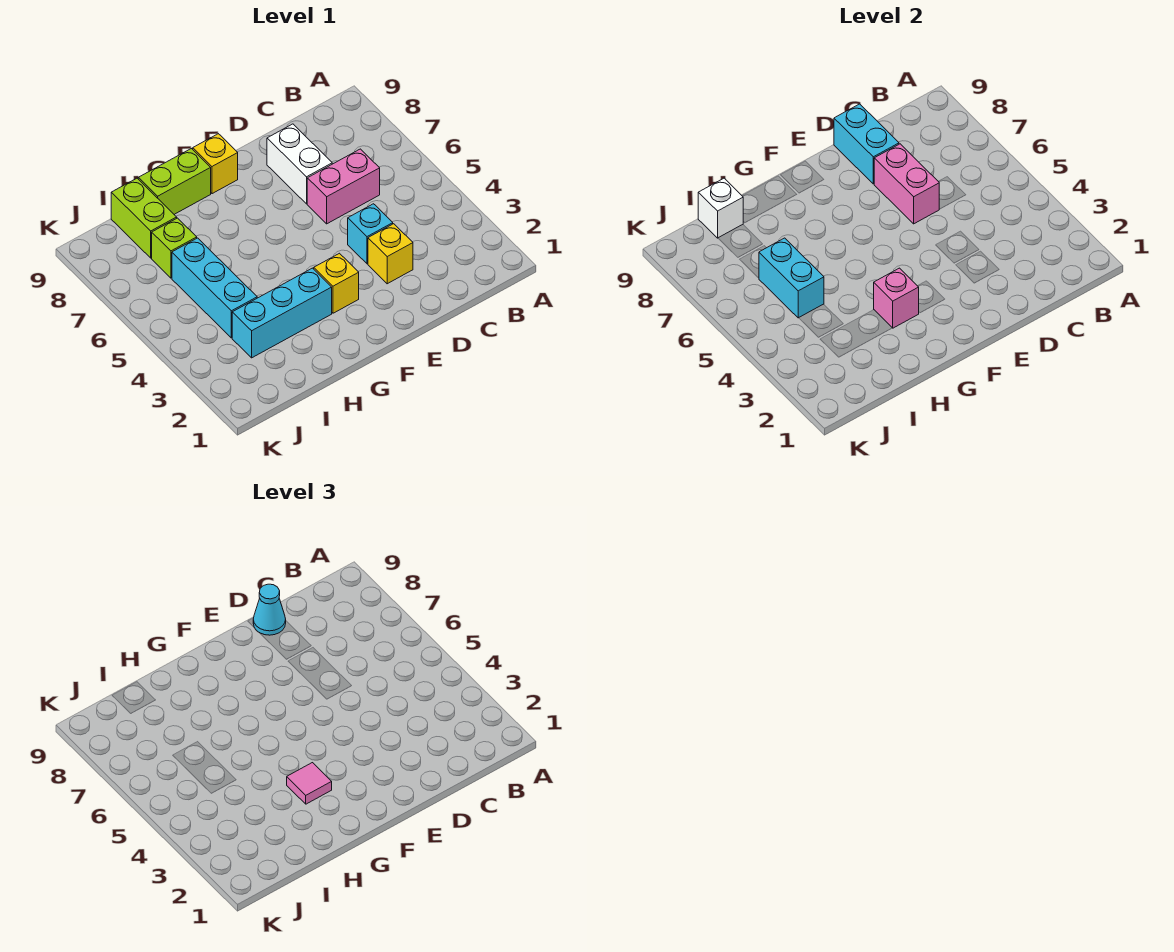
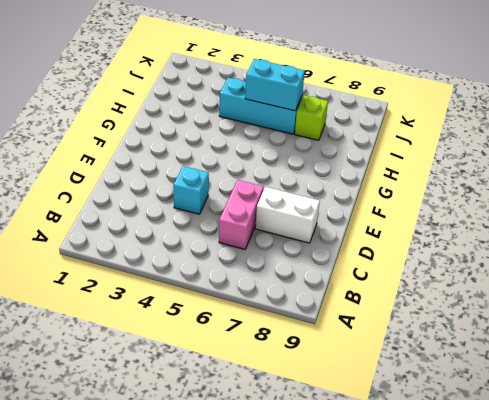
none -> yellow brick D3 level 1
none -> yellow brick F3 level 1
none -> yellow brick F9 level 1

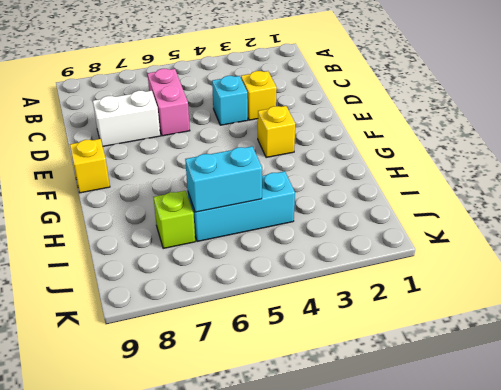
none -> cyan brick G3:I3 level 1
none -> lime brick G9:H9 level 1
none -> lime brick I8:I9 level 1

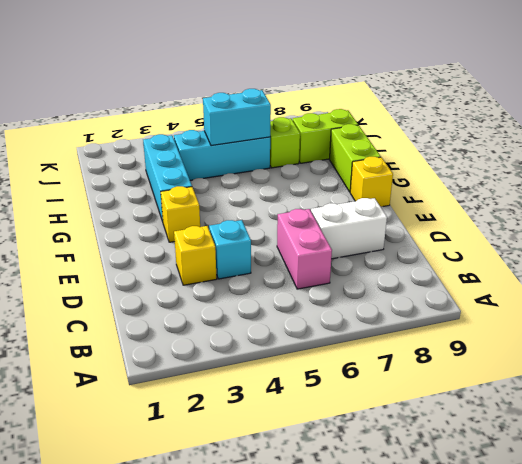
none -> pink brick D6:D7 level 2
none -> cyan brick D8:D9 level 2
none -> pink brick G3 level 2

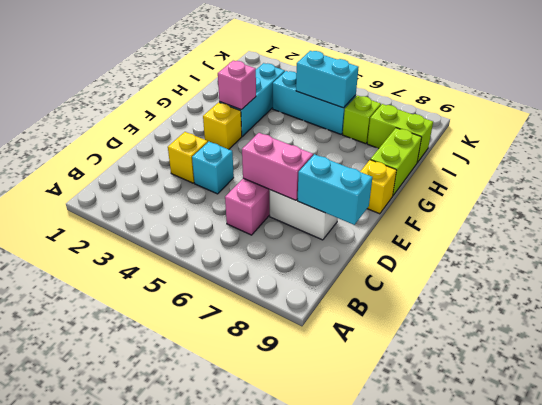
none -> white brick I9 level 2
none -> cyan cone D9 level 3
none -> pink tile G3 level 3

